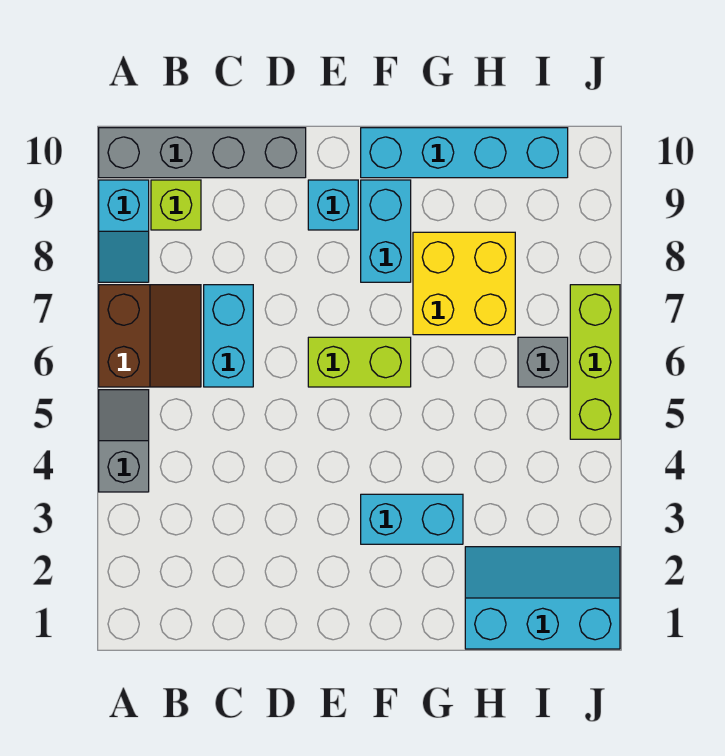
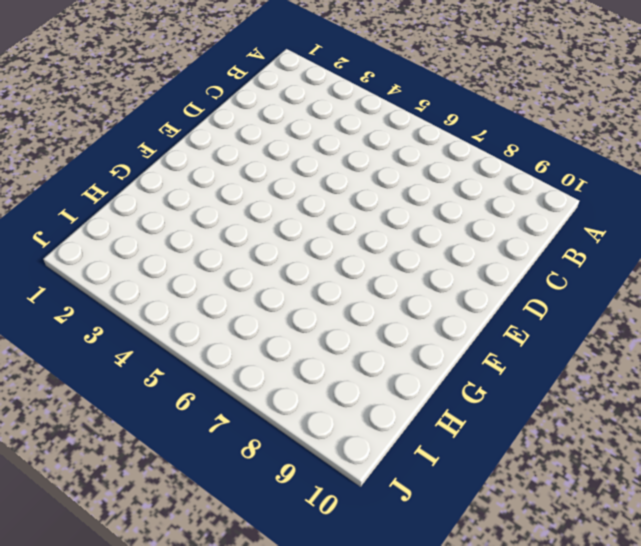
none -> grey slope A4:A5 level 1 top 4
none -> brown slope A6:B7 level 1 top A
none -> cyan slope A8:A9 level 1 top 9

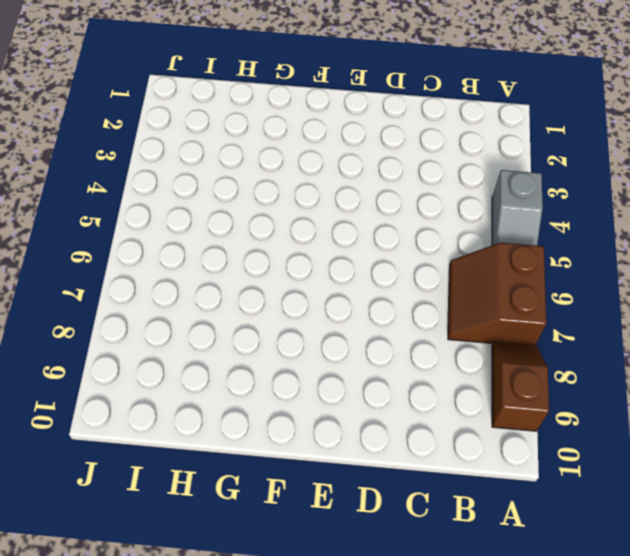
brown slope A8:A9 level 1 top 9 -> cyan slope A8:A9 level 1 top 9
none -> grey brick A10:D10 level 1
none -> lime brick B9 level 1
none -> cyan brick C6:C7 level 1

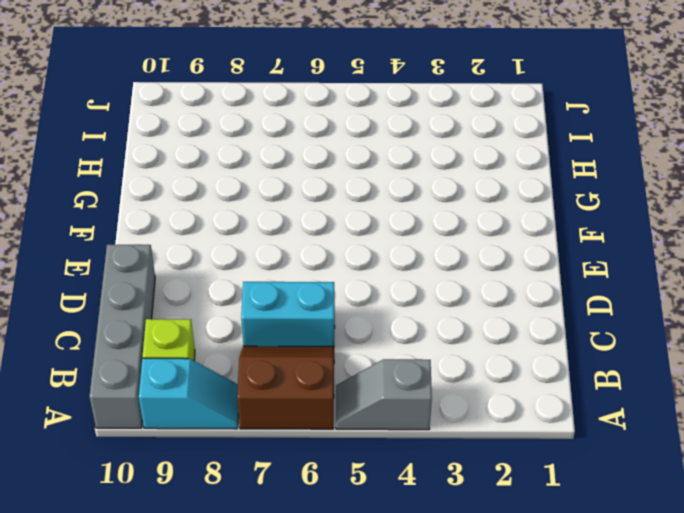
none -> lime brick E6:F6 level 1
none -> cyan brick E9 level 1
none -> cyan brick F3:G3 level 1

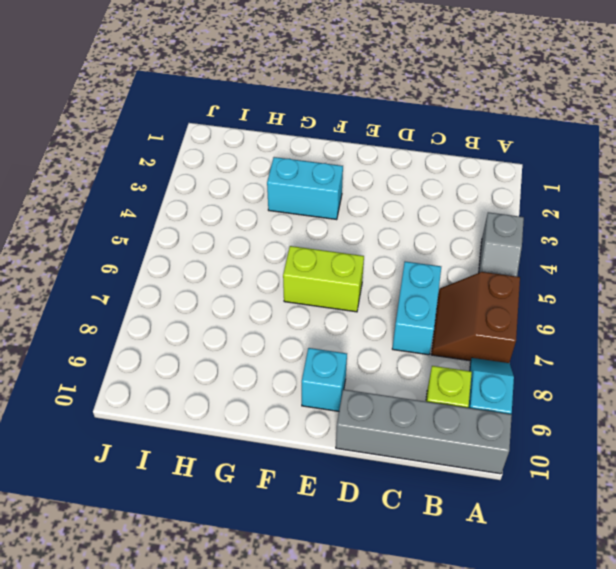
none -> cyan brick F8:F9 level 1
none -> cyan brick F10:I10 level 1
none -> yellow brick G7:H8 level 1

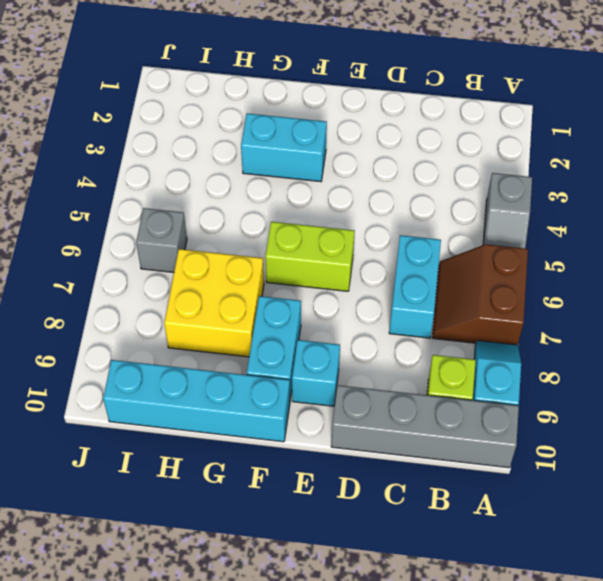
none -> cyan slope H1:J2 level 1 top 1
none -> lime brick J5:J7 level 1

